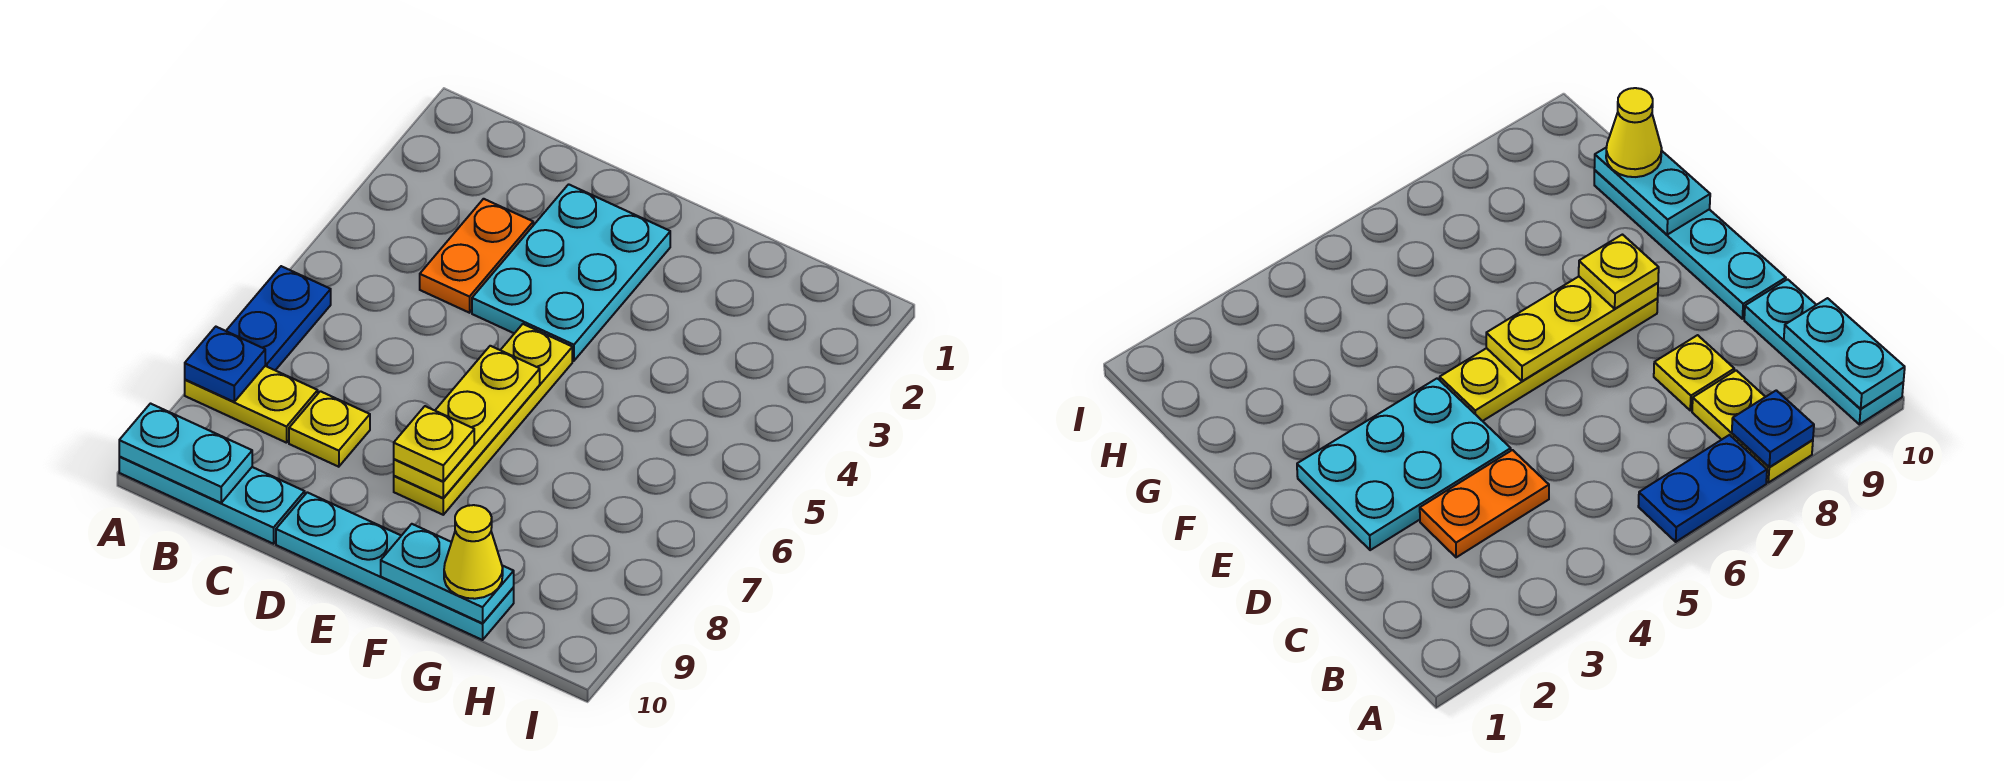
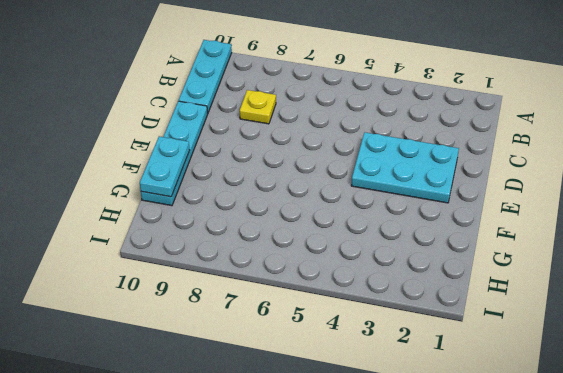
none -> blue plate A6:A7 level 1
none -> yellow plate A8:B8 level 1
none -> orange plate C3:C4 level 1

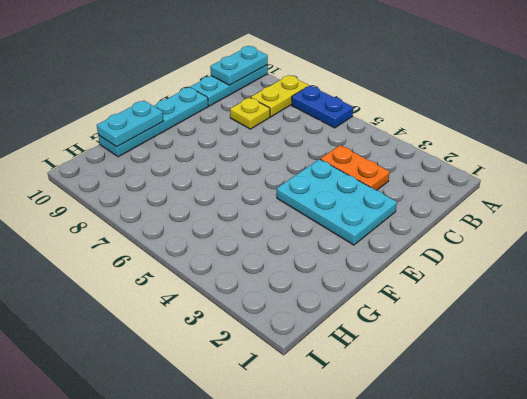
none -> yellow plate E5:E8 level 1
none -> blue plate A8 level 2
none -> yellow plate E6:E8 level 2

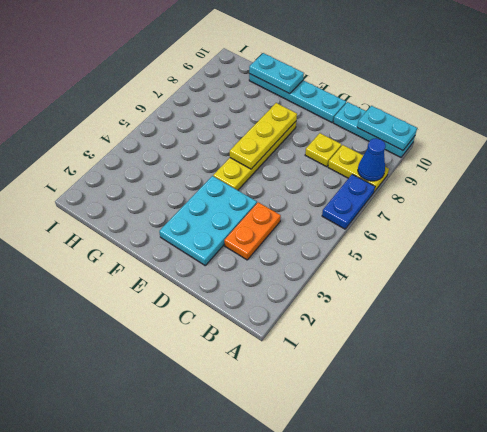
blue cone A8 level 2 -> blue plate A8 level 2
none -> yellow plate E8 level 3
none -> yellow cone G10 level 3

